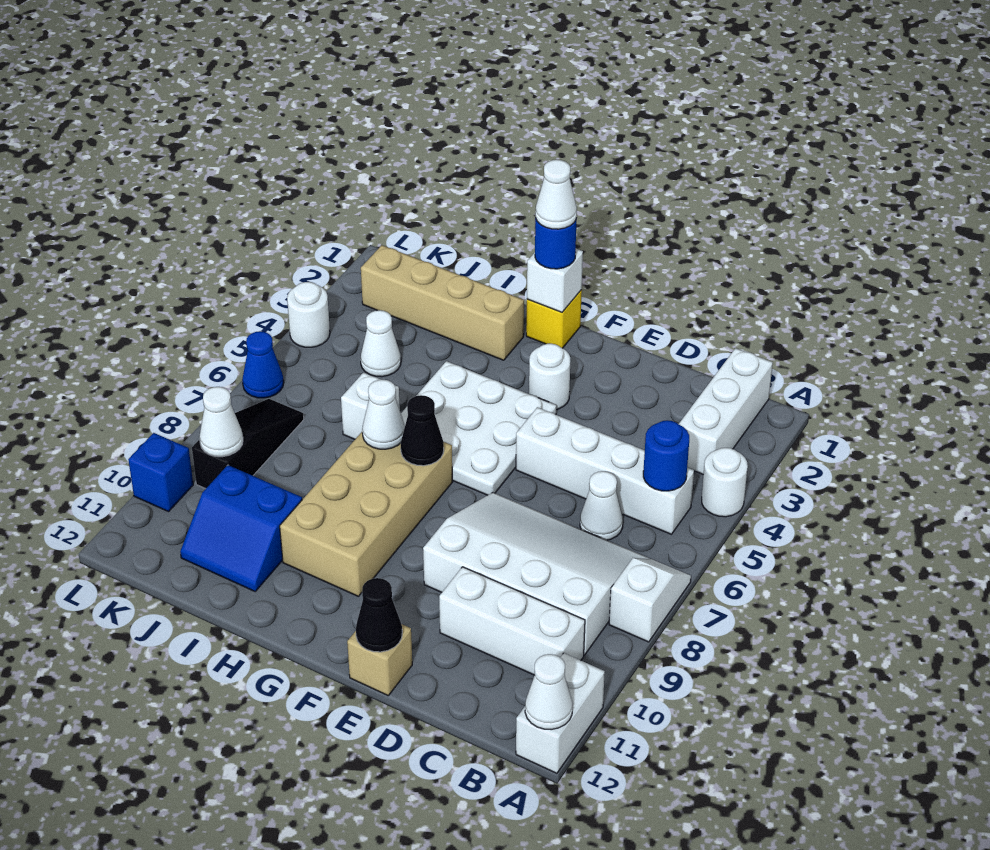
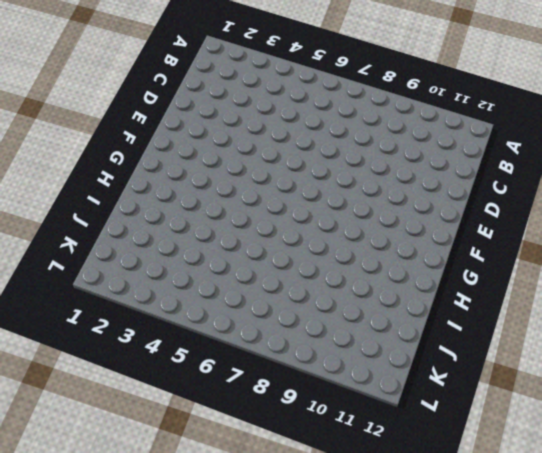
none -> white round brick A4 level 1
none -> white slope A7:A8 level 1 top 8
none -> white brick A11:A12 level 1
none -> white brick B1:B3 level 1

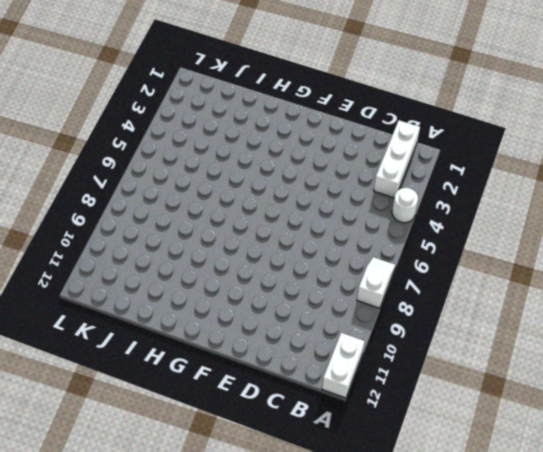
none -> white brick B5:E5 level 1
none -> white slope B7:E9 level 1 top 9
none -> white brick B10:D10 level 1
none -> white cone C6 level 1

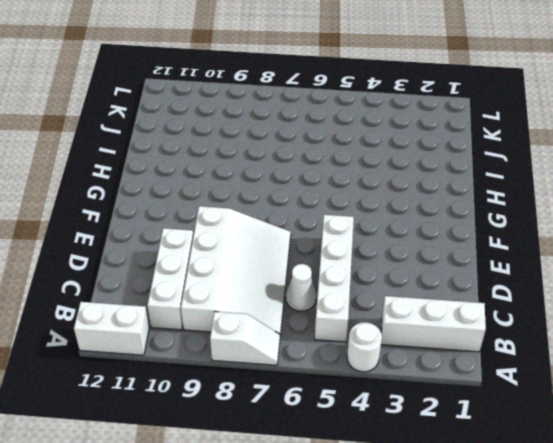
none -> tan brick E12 level 1
none -> white round brick F3 level 1
none -> white plate F4:H6 level 1
none -> yellow brick G1 level 1

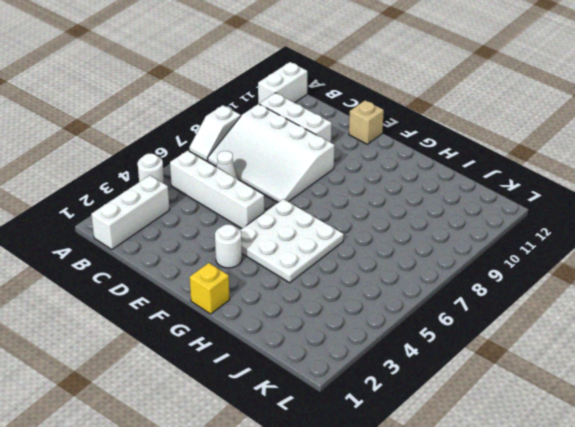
none -> tan brick G7:H10 level 1
none -> tan brick H2:K2 level 1
none -> white brick I6 level 1
none -> blue slope I10:J11 level 1 top 10

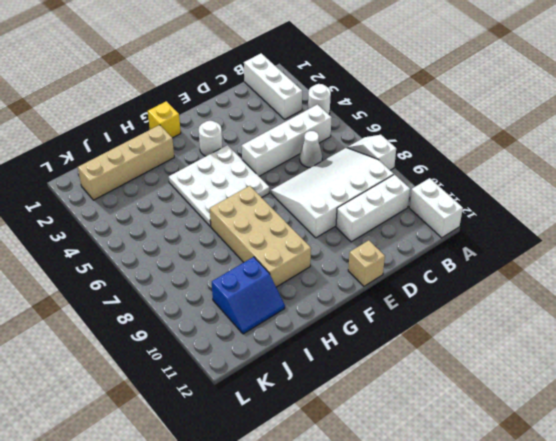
none -> white brick I6 level 1
none -> white cone J4 level 1
none -> black slope K7:K9 level 1 top 9
none -> white round brick L4 level 1

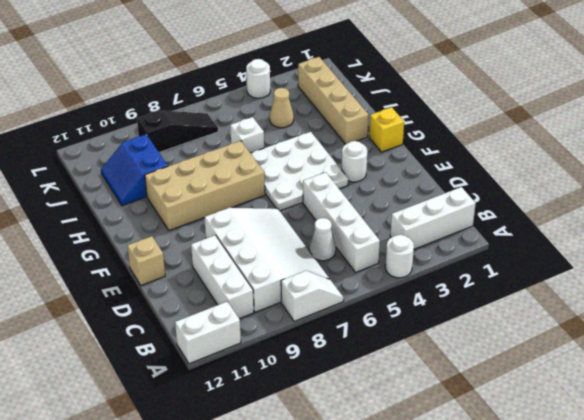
tan cone J4 level 1 -> white cone J4 level 1
none -> blue cone L6 level 1
none -> blue brick L10 level 1
none -> white cone A12 level 2
none -> blue round brick B5 level 2

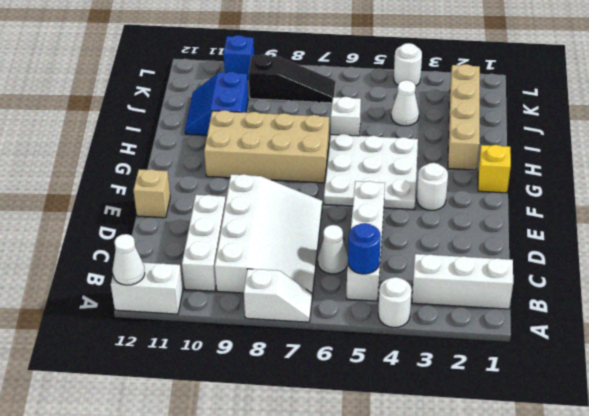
none -> blue cone L6 level 1
none -> black cone E12 level 2
none -> white brick G1 level 2
none -> black cone G7 level 2

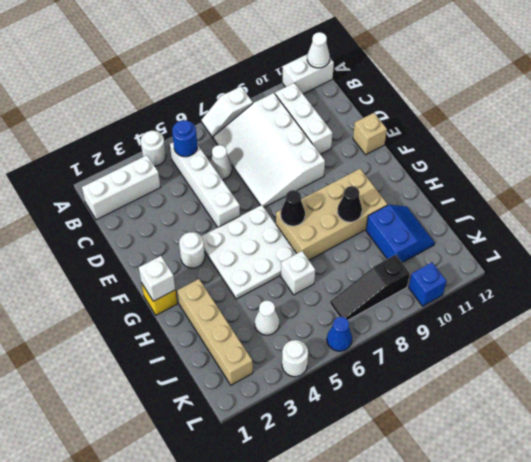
black cone H9 level 2 -> black cone E12 level 2
none -> white cone H7 level 2
none -> white cone K9 level 2
none -> blue round brick G1 level 3
none -> white cone G1 level 4

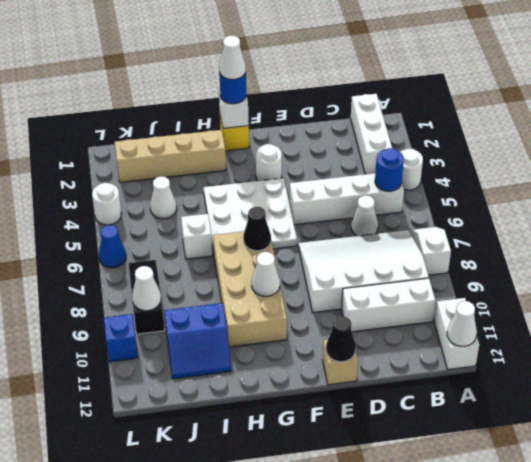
white cone G9 level 2 -> white cone H7 level 2

